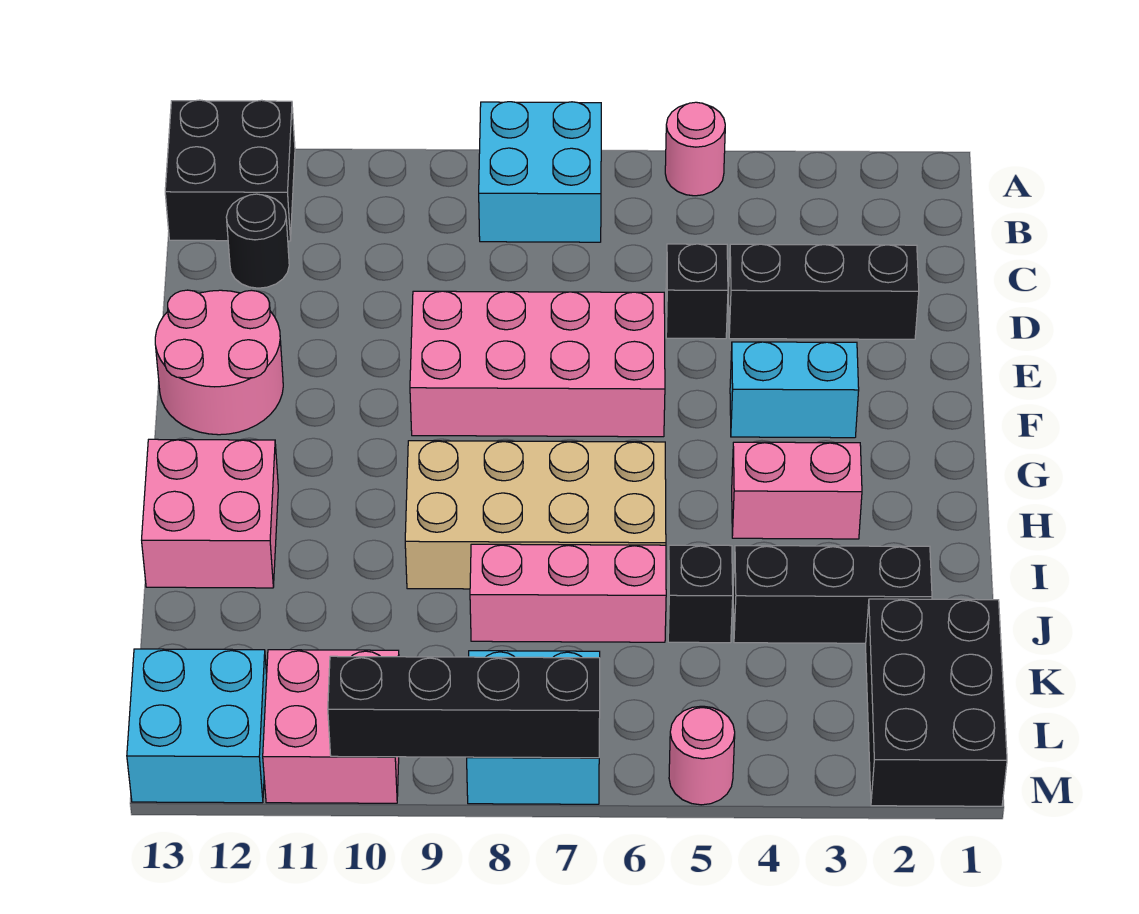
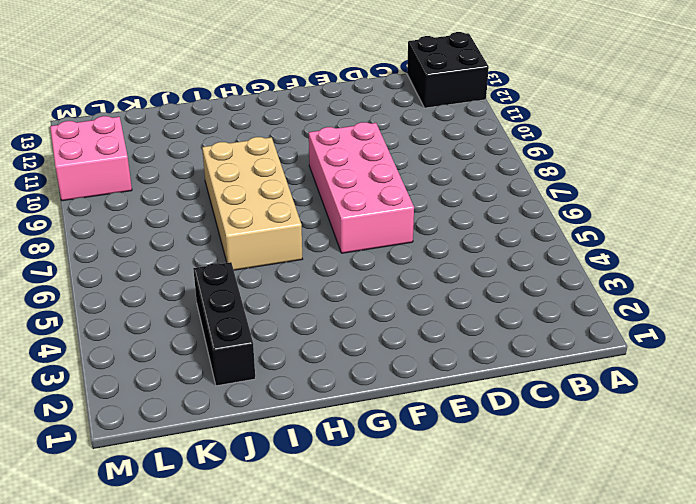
none -> pink round brick A5 level 1
none -> cyan brick A7:B8 level 1
none -> black round brick C12 level 1

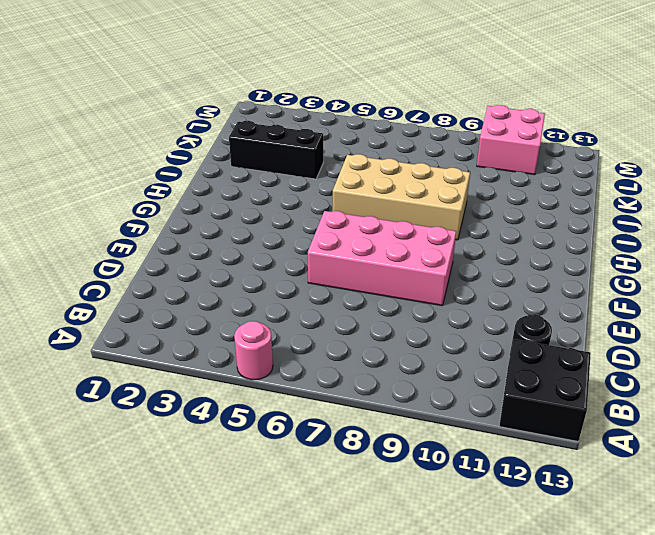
none -> cyan brick A7:B8 level 1
none -> black brick D2:D4 level 1
none -> black brick D5 level 1

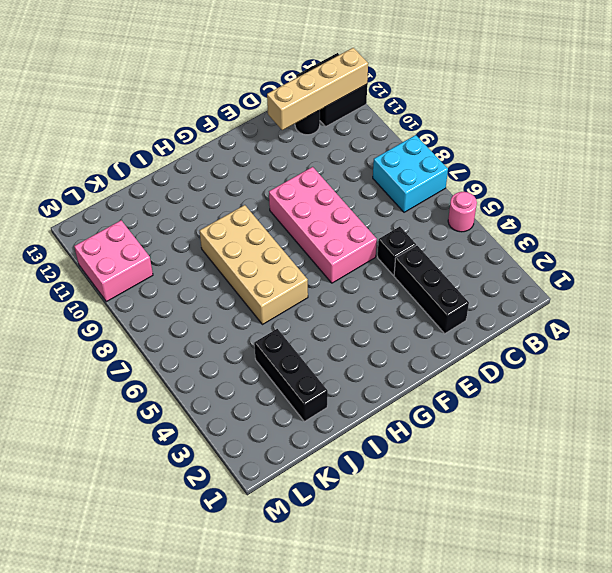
tan brick A12:D12 level 2 -> none
none -> pink round brick E12:F13 level 1
none -> cyan brick F3:F4 level 1
none -> pink brick H3:H4 level 1

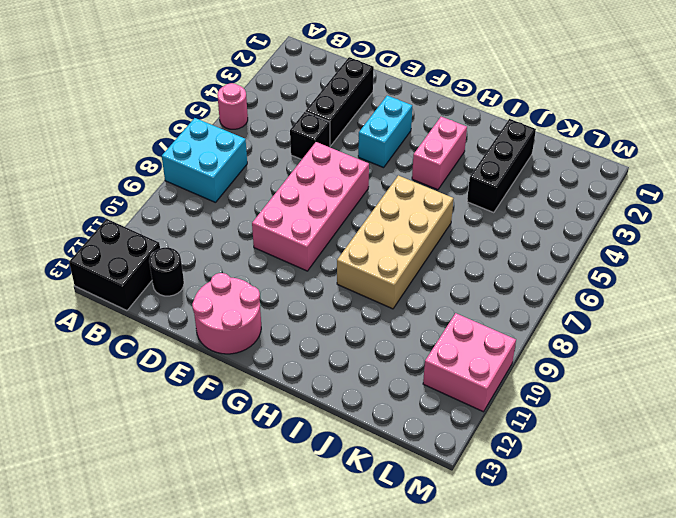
none -> pink brick H12:I13 level 1
none -> black brick J5 level 1
none -> pink brick J6:J8 level 1

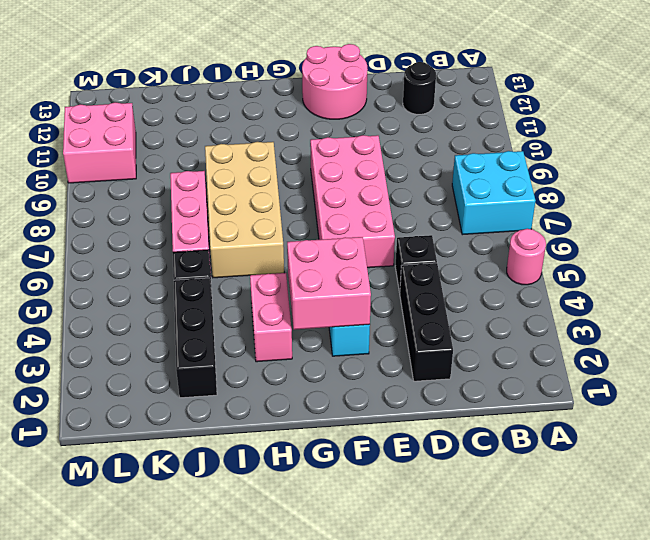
pink brick F3:G4 level 2 -> pink brick H12:I13 level 1
none -> black brick A12:B13 level 1
none -> black brick K1:M2 level 1
none -> cyan brick L7:M8 level 1

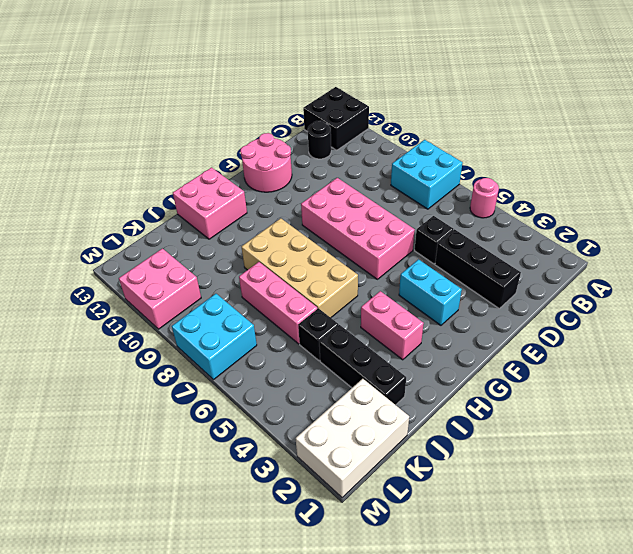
white brick K1:M2 level 1 -> black brick K1:M2 level 1
none -> cyan brick L12:M13 level 1
none -> pink round brick M5 level 1
none -> black brick M7:M10 level 2

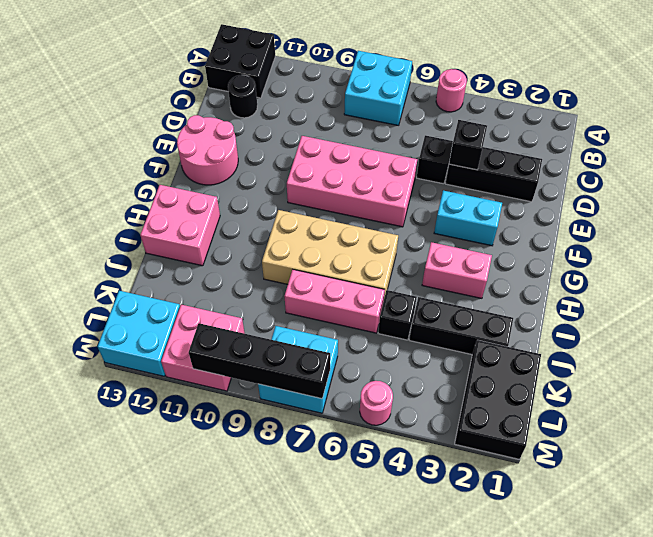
black brick D4 level 2 -> none

